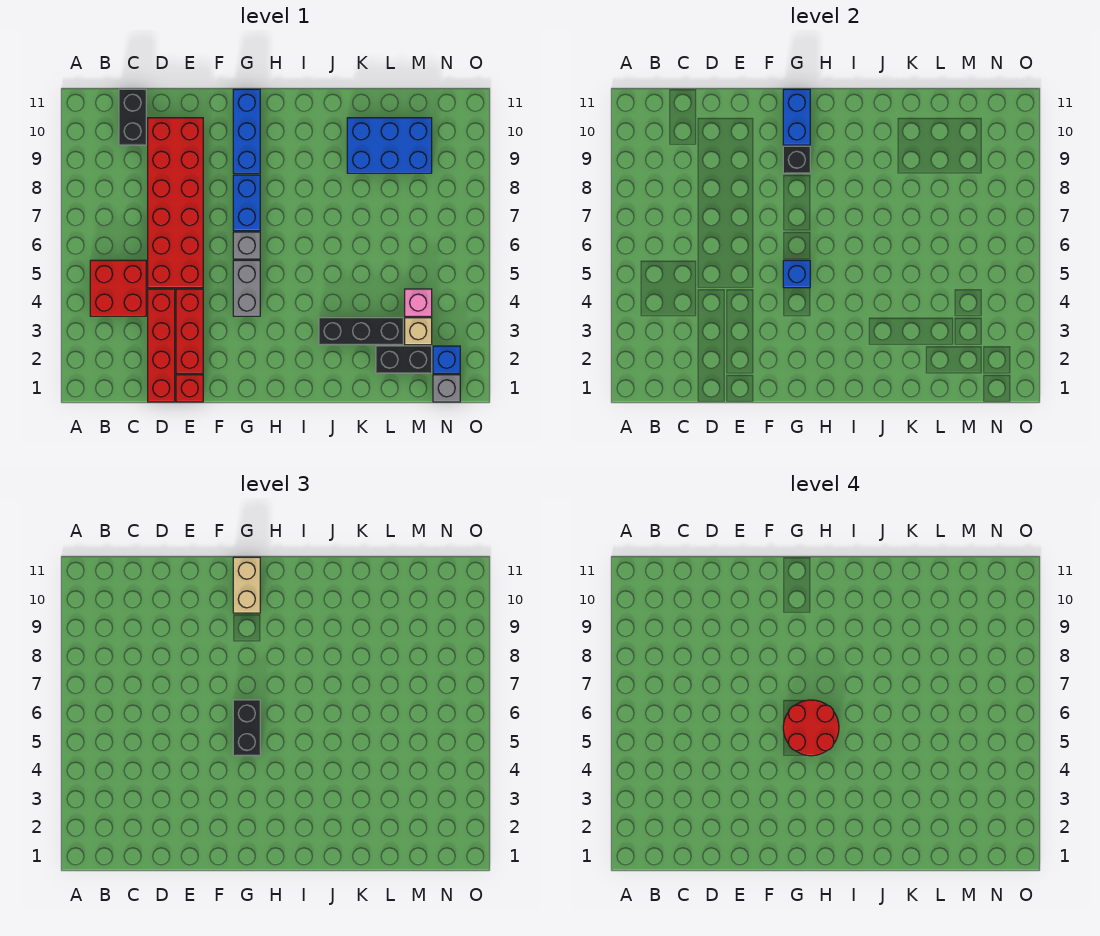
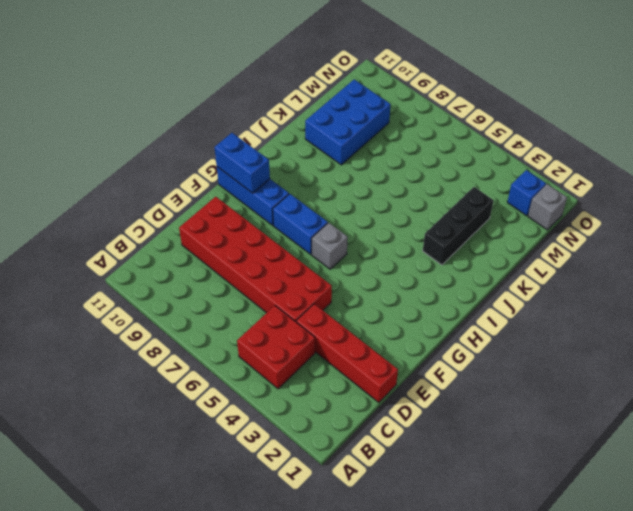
none -> black brick C10:C11 level 1
none -> red brick E1 level 1
none -> red brick E2:E4 level 1

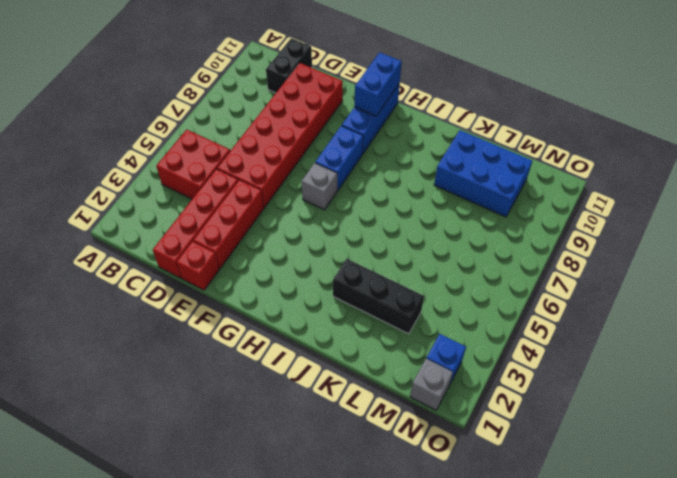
none -> grey brick G4:G5 level 1
none -> black brick L2:M2 level 1
none -> tan brick M3 level 1

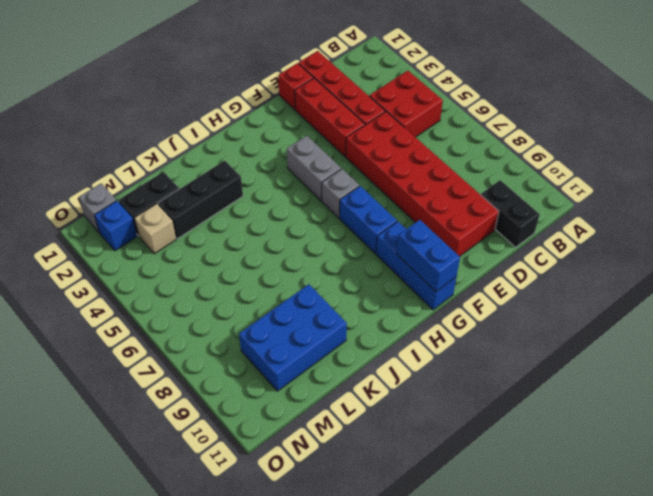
none -> pink brick M4 level 1
none -> blue brick G5 level 2
none -> black brick G9 level 2

